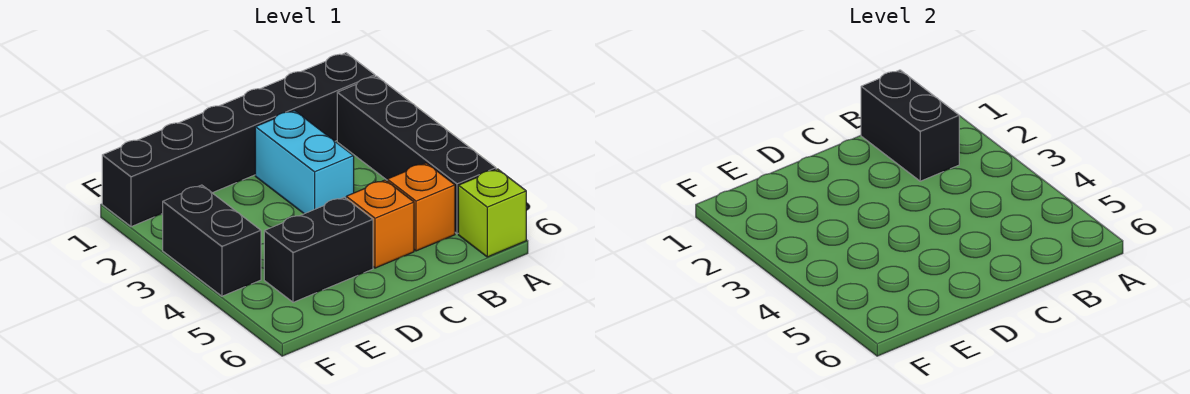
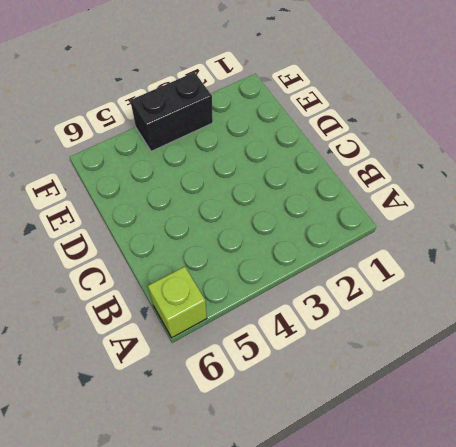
none -> black brick A1:F1 level 1
none -> black brick A2:A5 level 1

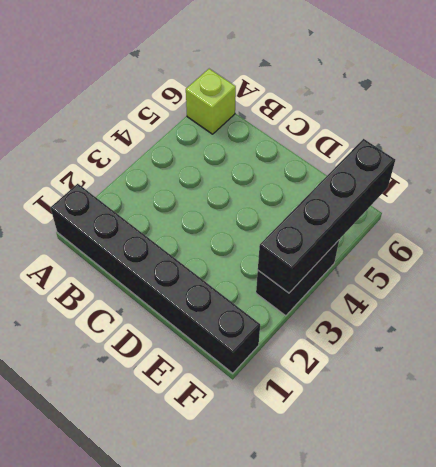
black brick F3:F6 level 2 -> black brick A2:A5 level 1
none -> orange brick B5 level 1
none -> cyan brick C2:C3 level 1

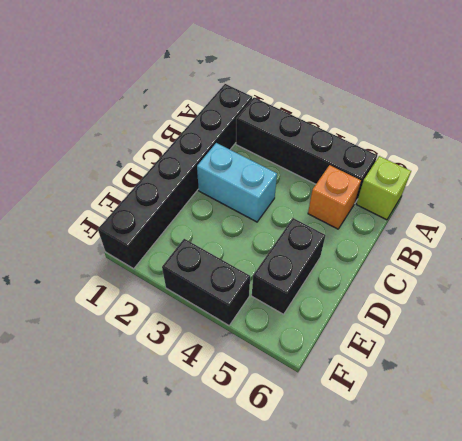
none -> orange brick C5 level 1
none -> black brick B1:B2 level 2

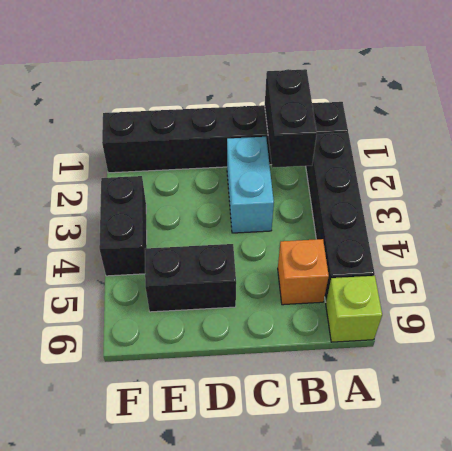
none -> orange brick C5 level 1

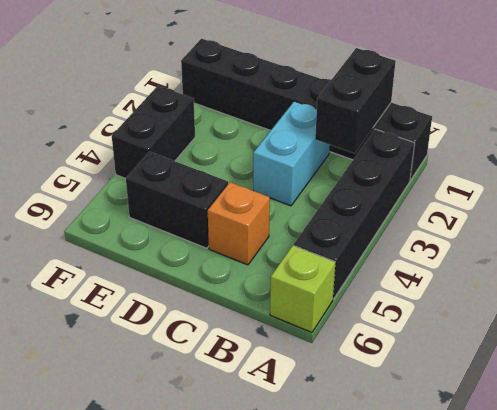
none -> orange brick B5 level 1

